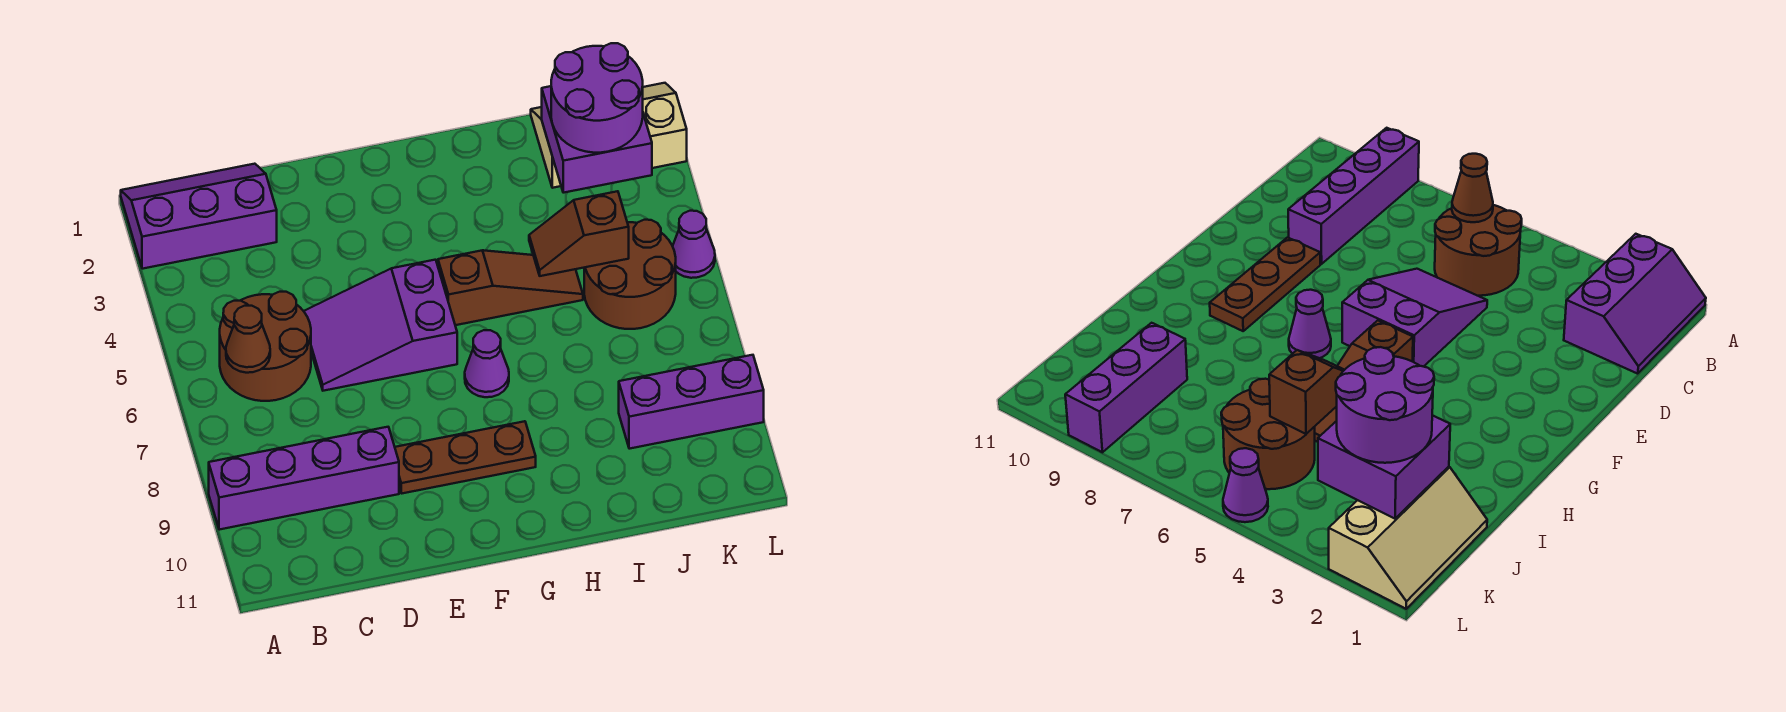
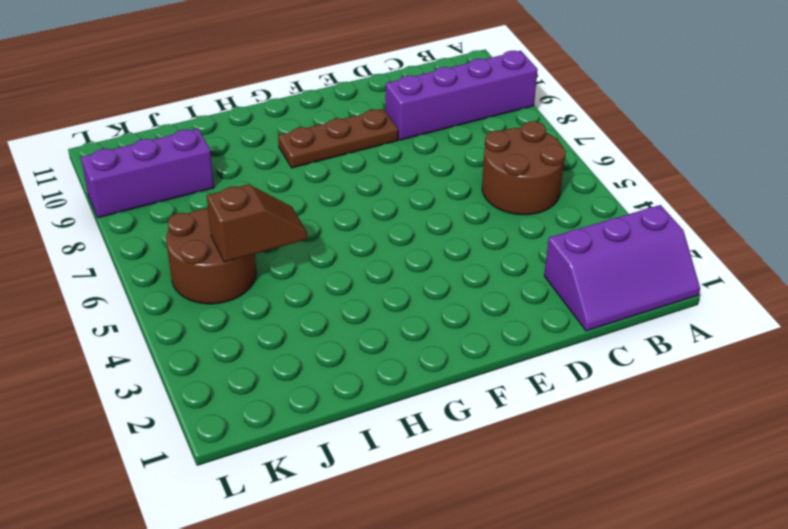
none -> purple slope D5:F6 level 1 top F
none -> brown slope G5:I5 level 1 top G
none -> purple cone G7 level 1

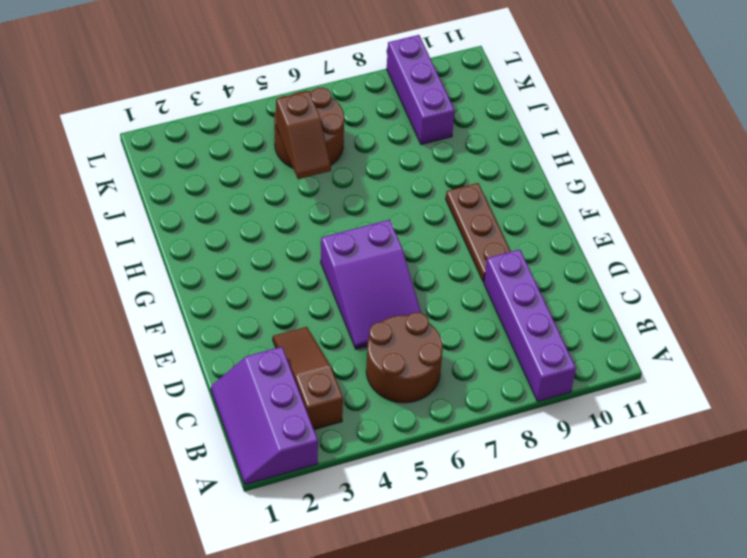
brown slope B3:D3 level 1 top B -> brown slope G5:I5 level 1 top G
none -> purple cone G7 level 1
none -> tan slope J1:L2 level 1 top 2
none -> purple cone L5 level 1

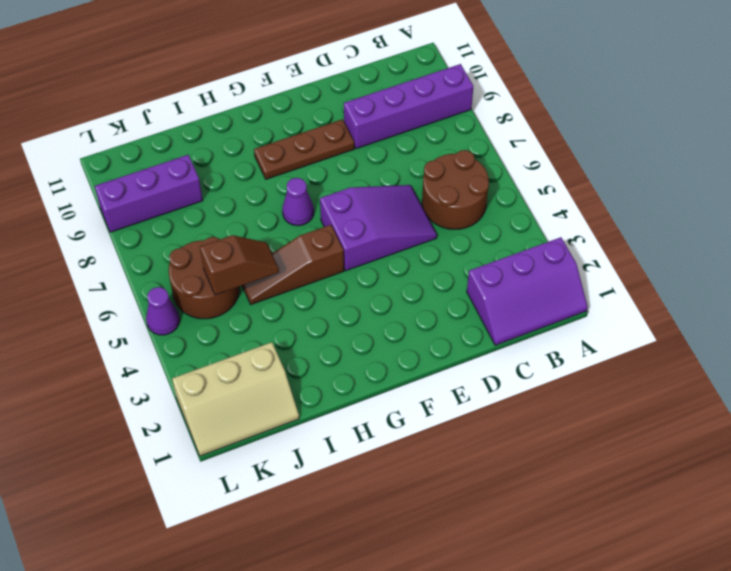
none -> brown cone B6 level 2
none -> purple brick J2:K3 level 2
none -> purple round brick J2:K3 level 3

